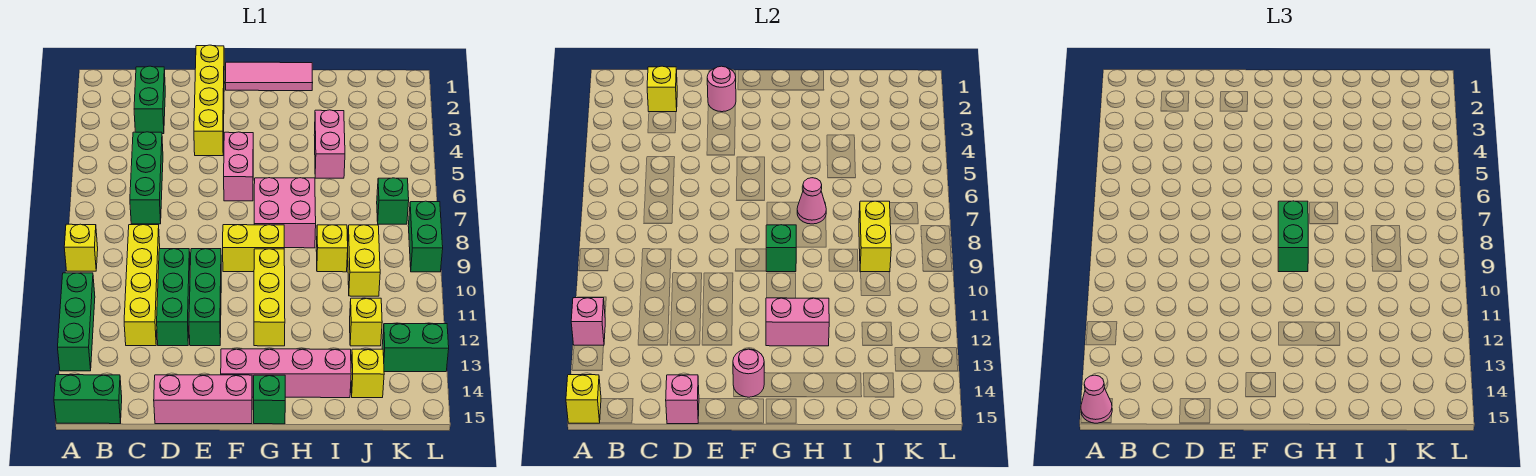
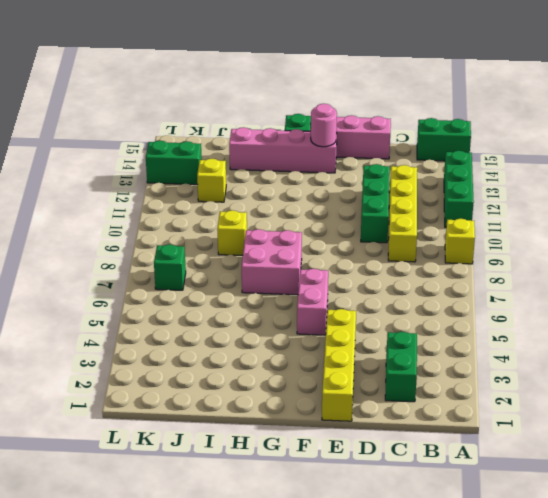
none -> green brick C5:C7 level 1
none -> green brick E10:E12 level 1
none -> pink tile F1:H1 level 1
none -> yellow brick F9:G9 level 1

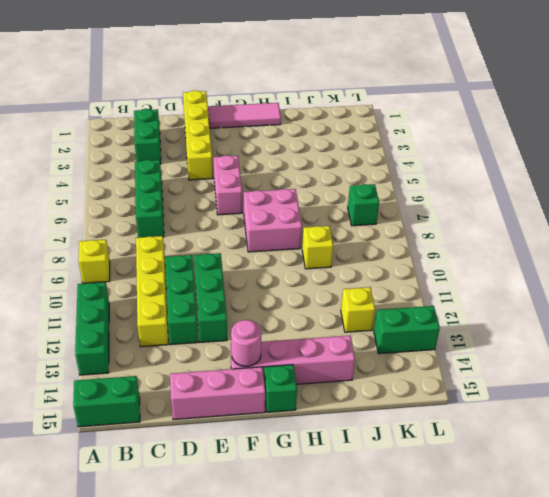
none -> yellow brick F9:G9 level 1
none -> yellow brick G10:G12 level 1
none -> pink brick I4:I5 level 1
none -> yellow brick J9:J10 level 1

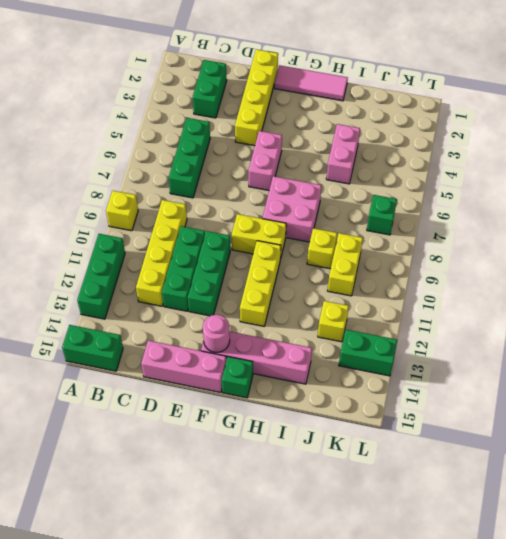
none -> yellow brick J14 level 1
none -> green brick L8:L9 level 1
none -> pink brick A12 level 2
none -> yellow brick A15 level 2

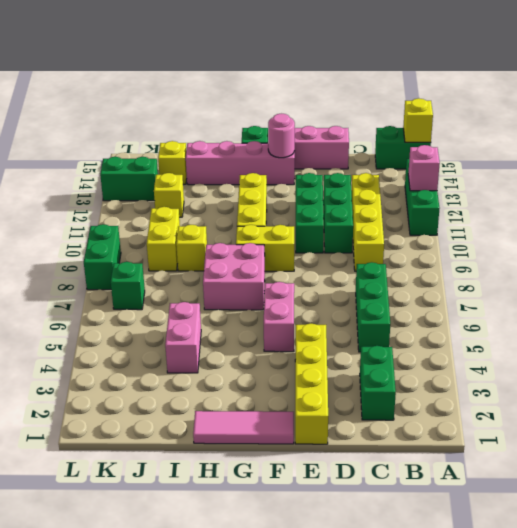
none -> yellow brick A9 level 1
none -> yellow brick C2 level 2
none -> pink brick D15 level 2
none -> pink round brick E2 level 2

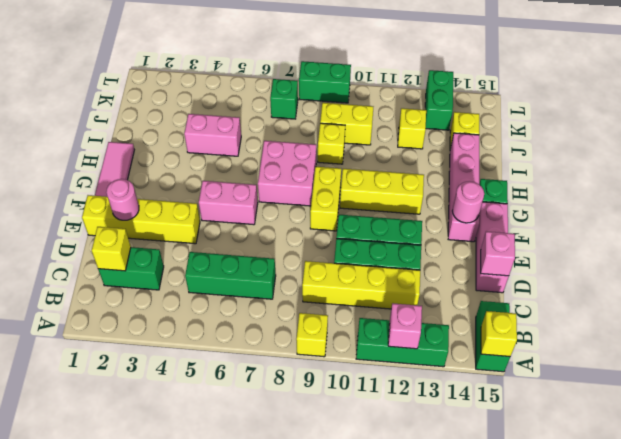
none -> green brick G9 level 2
none -> pink brick G12:H12 level 2
none -> pink cone H7 level 2
none -> yellow brick J8:J9 level 2

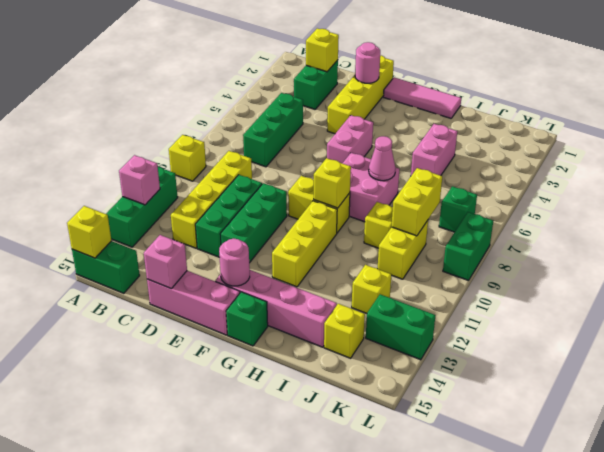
yellow brick G9 level 2 -> green brick G9 level 2
none -> pink brick G12:H12 level 2
none -> pink cone A15 level 3
none -> green brick G8:G9 level 3

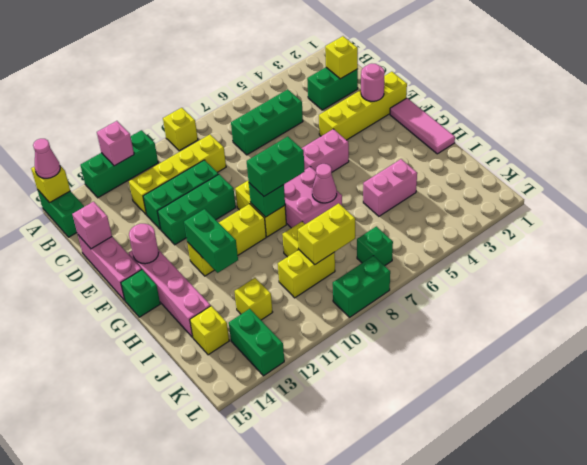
green brick G12:H12 level 2 -> pink brick G12:H12 level 2

